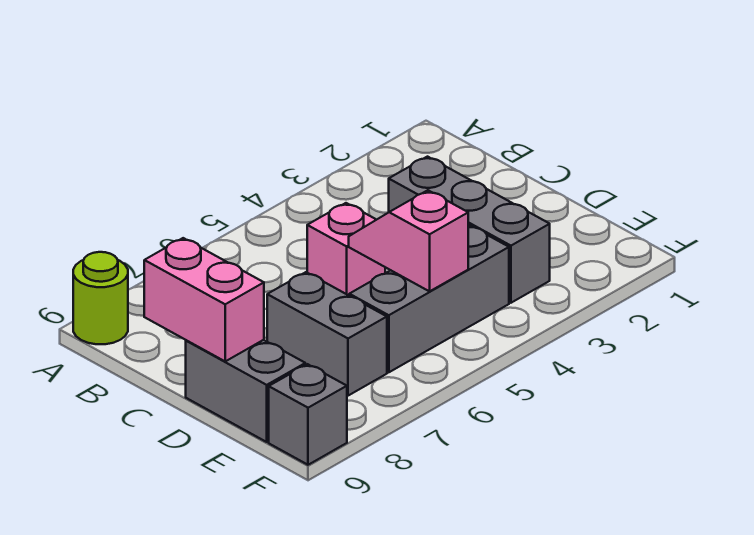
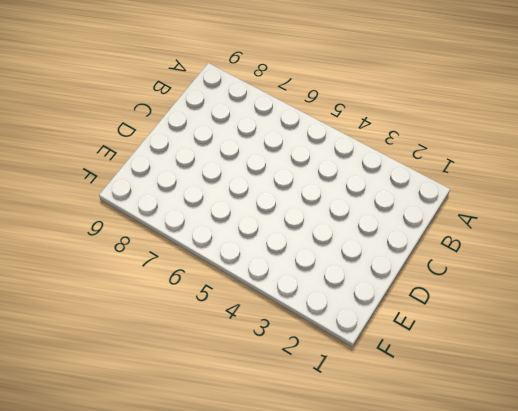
none -> lime round brick A9 level 1
none -> grey brick C3:E3 level 1

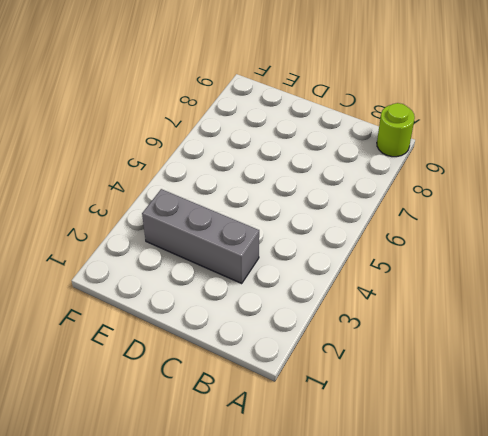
none -> pink brick C5 level 1
none -> grey brick D7:E7 level 1

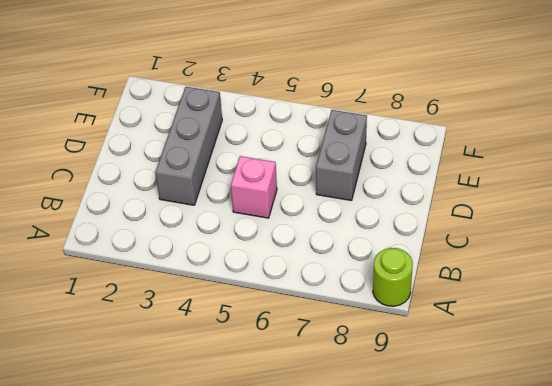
none -> grey brick D9:E9 level 1
none -> grey brick E4:E6 level 1

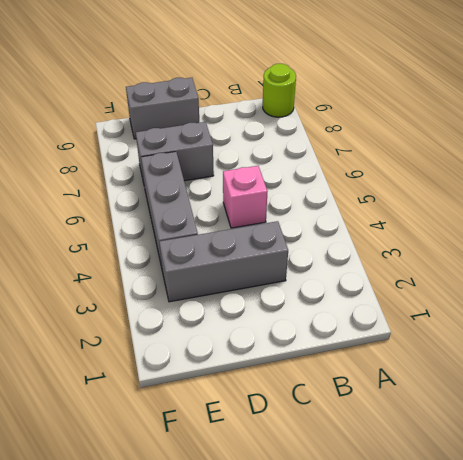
none -> grey brick F9 level 1
none -> pink brick C9:D9 level 2

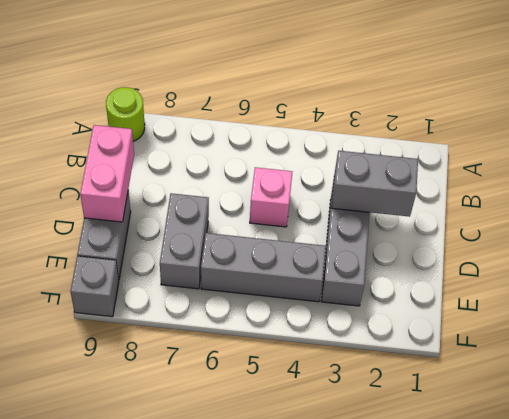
grey brick C2:C3 level 2 -> none
none -> pink slope D5:E5 level 2 top E

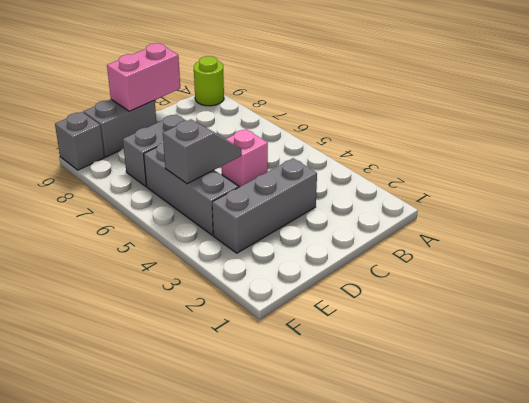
grey slope D5:E5 level 2 top E -> pink slope D5:E5 level 2 top E

